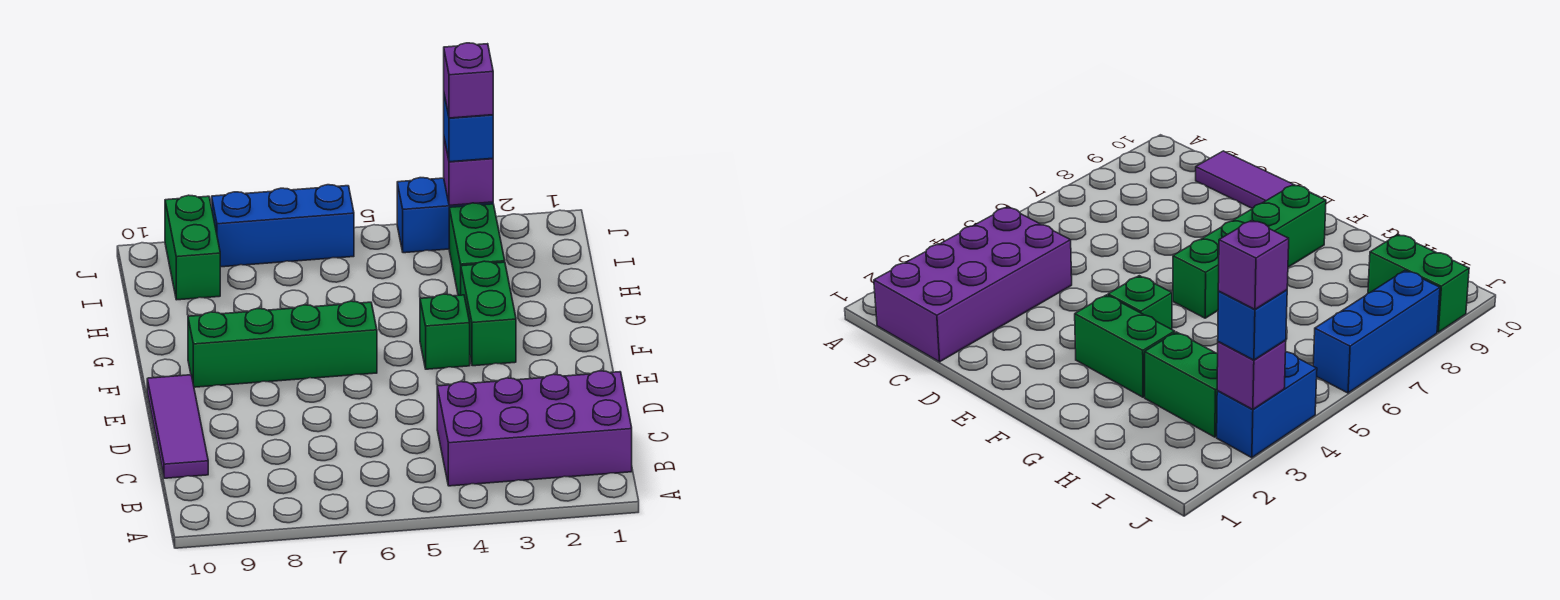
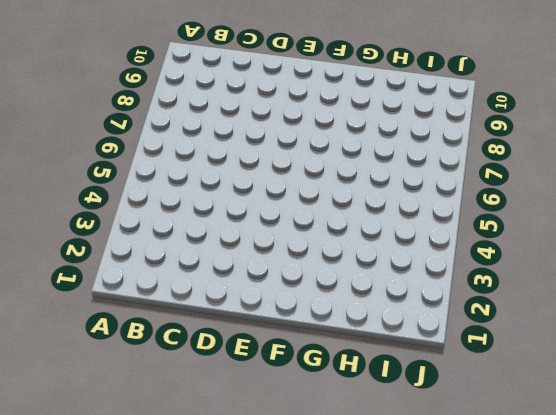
none -> purple brick B1:C4 level 1
none -> purple tile C10:E10 level 1
none -> green brick F3:G3 level 1

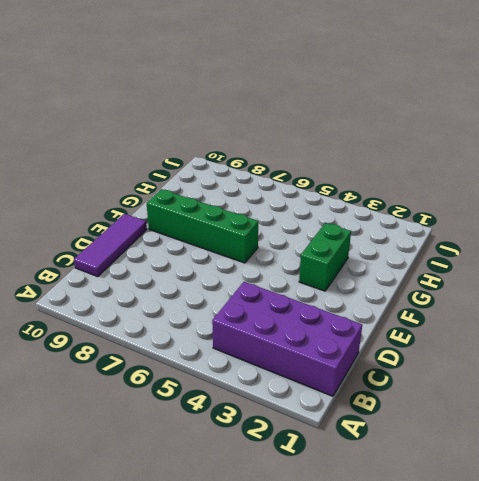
none -> green brick F4 level 1
none -> green brick H3:I3 level 1
none -> green brick I9:J9 level 1

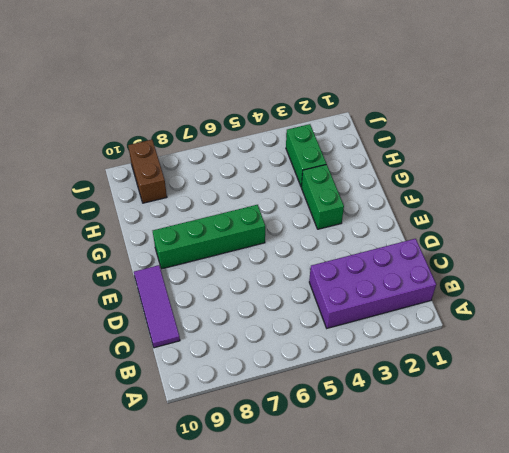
brown brick I9:J9 level 1 -> green brick I9:J9 level 1
none -> green brick F4 level 1
none -> blue brick J3:J4 level 1
none -> blue brick J6:J8 level 1

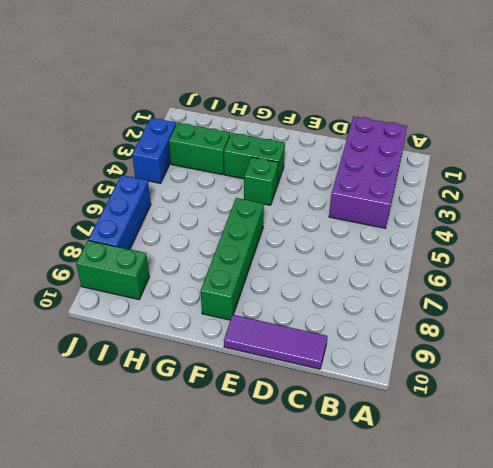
none -> purple brick J3 level 2
none -> blue brick J3 level 3
none -> purple brick J3 level 4

